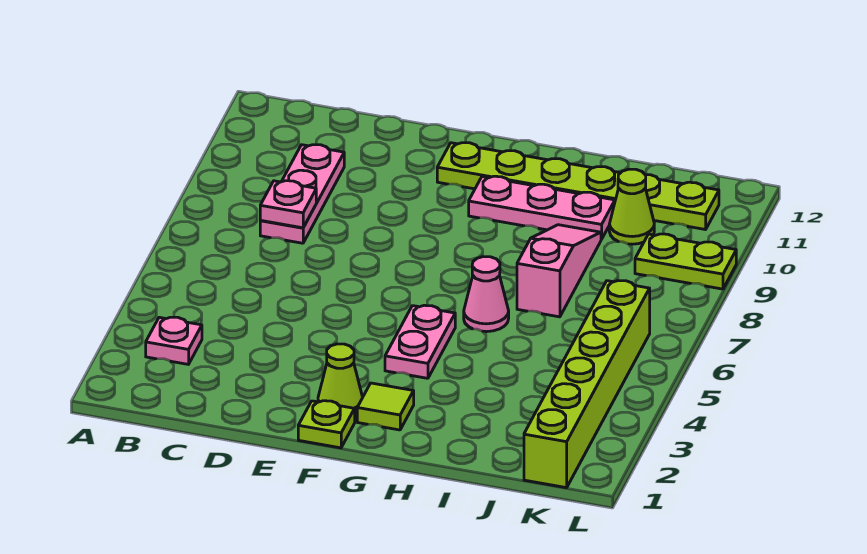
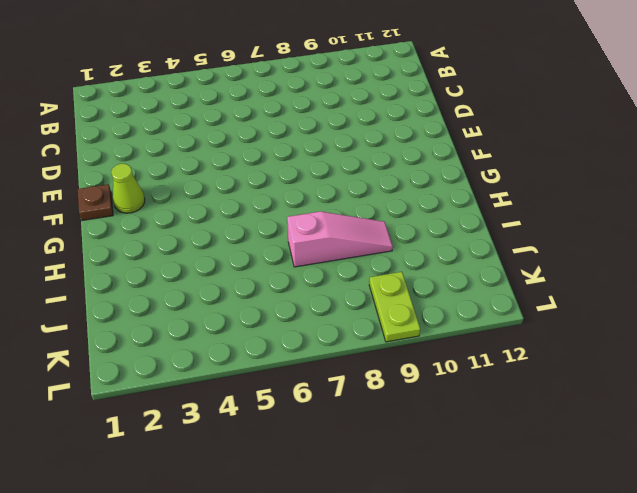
brown plate F1 level 1 -> lime plate F1 level 1
none -> pink plate B3 level 1
none -> pink plate C8:C10 level 1
none -> lime plate F11:K11 level 1

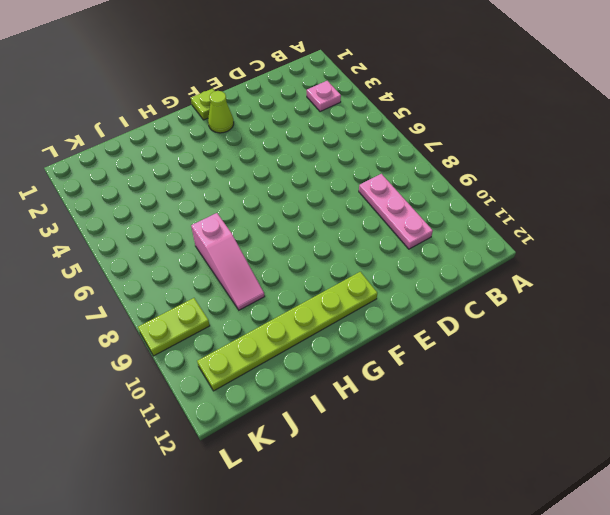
none -> lime tile G2 level 1
none -> pink plate G4:G5 level 1
none -> pink plate G10:I10 level 1

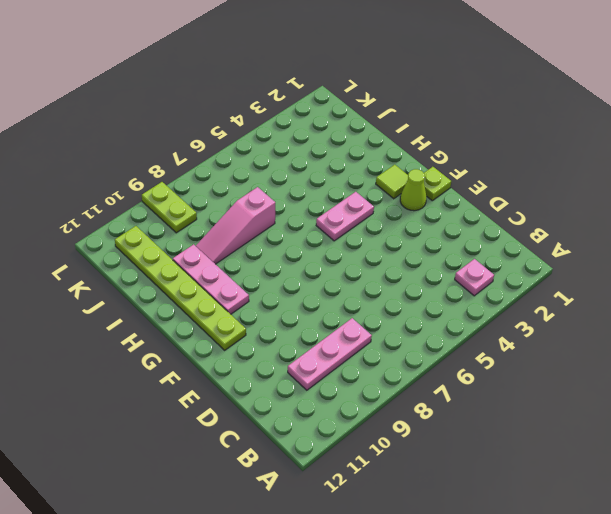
none -> pink cone H6 level 1
none -> lime cone J10 level 1
none -> lime brick K1:K6 level 1

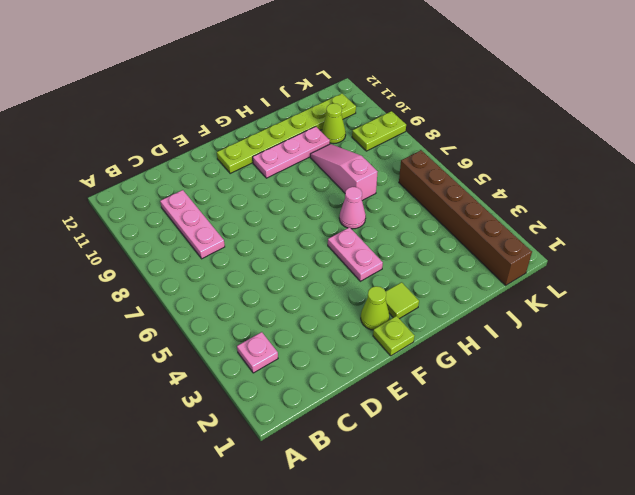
brown brick K1:K6 level 1 -> lime brick K1:K6 level 1
none -> pink plate C8 level 2

